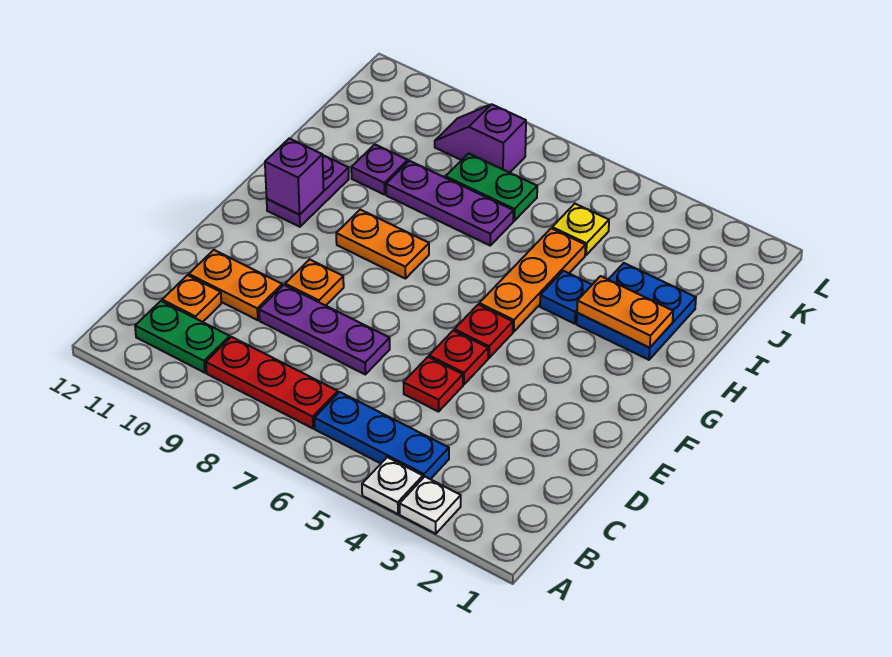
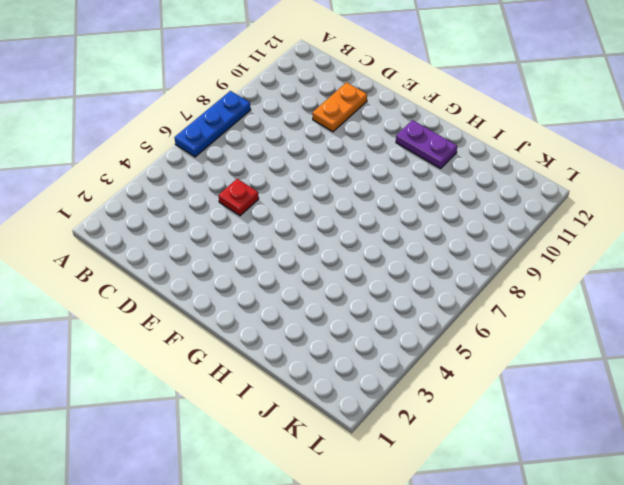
blue plate A6:A8 level 1 -> blue plate B4:B6 level 1
none -> white plate A3 level 1
none -> white plate A4 level 1
none -> red plate B7:B9 level 1

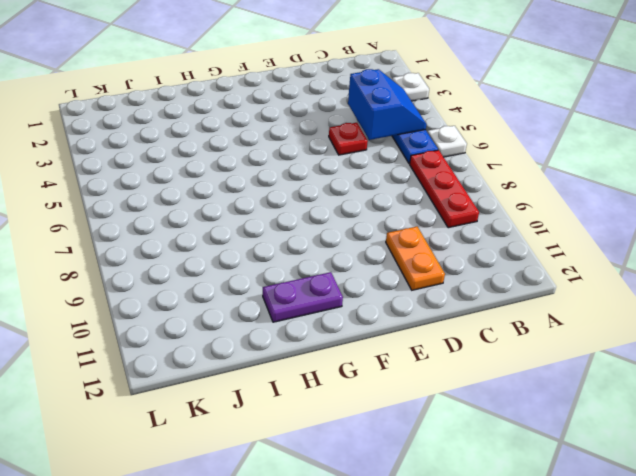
white plate A6 level 1 -> white plate A4 level 1
blue slope B4:C5 level 2 top C -> none
none -> green plate B10:B11 level 1
none -> orange plate C11 level 1
none -> purple plate D7:D9 level 1

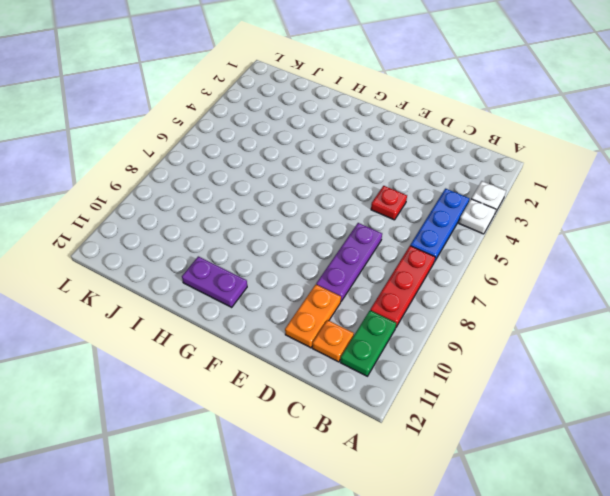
none -> red plate E5 level 1
none -> orange plate E9 level 1
none -> red plate F5 level 1

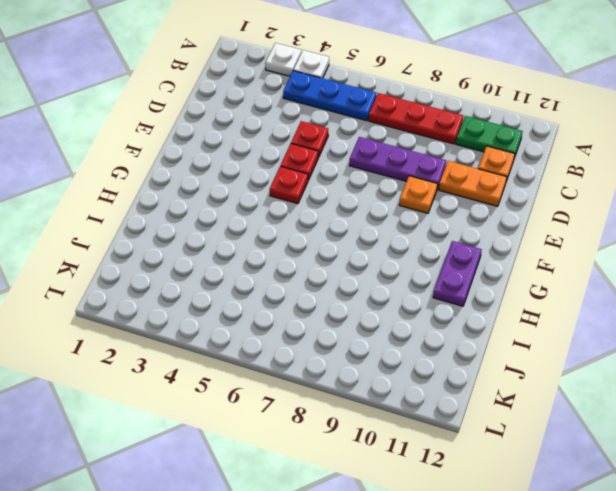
none -> orange plate G5:I5 level 1
none -> orange plate G8:G9 level 1
none -> blue plate H2:I3 level 1

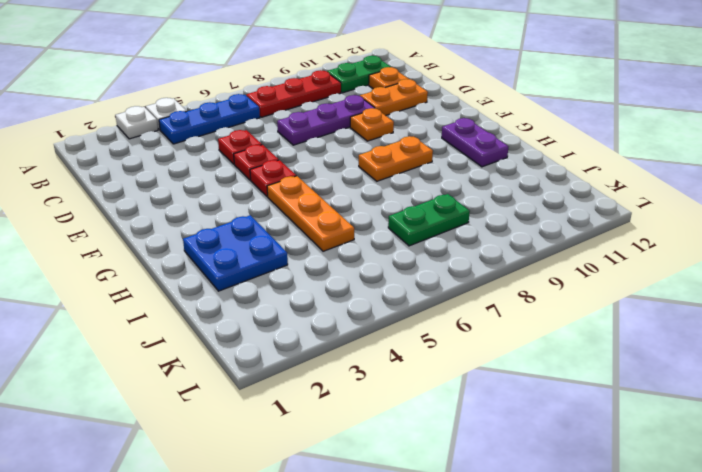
none -> blue plate H4 level 1
none -> purple plate I7:I9 level 1
none -> purple plate I10 level 1

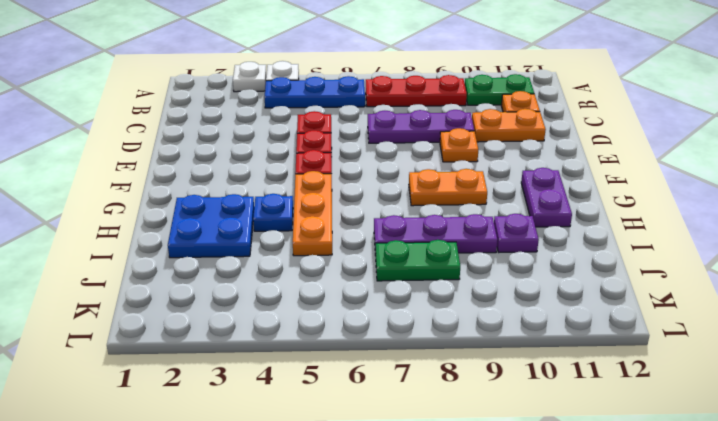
none -> yellow plate J5 level 1
none -> purple slope K8:K9 level 1 top 8
none -> purple brick G11 level 2

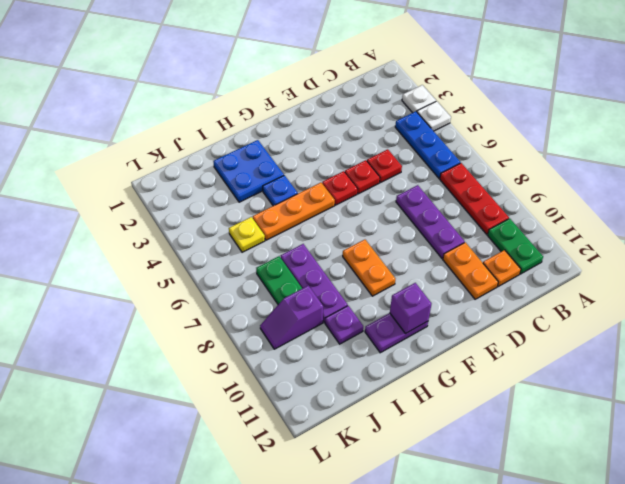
purple slope J9:K9 level 1 top J -> purple slope K8:K9 level 1 top 8
none -> orange plate E9 level 1
none -> orange plate H2:H3 level 2

